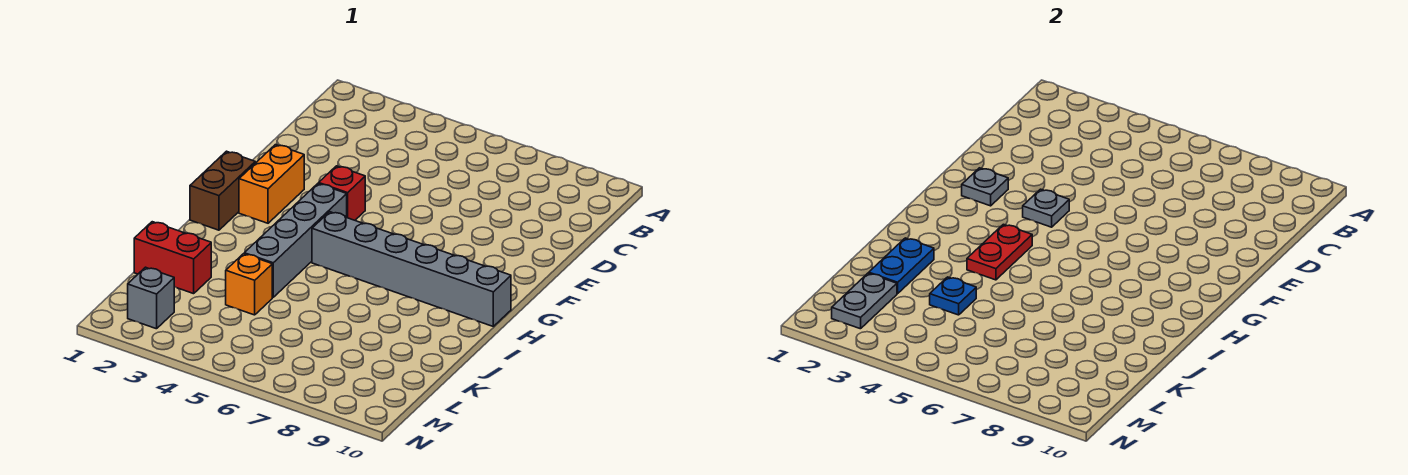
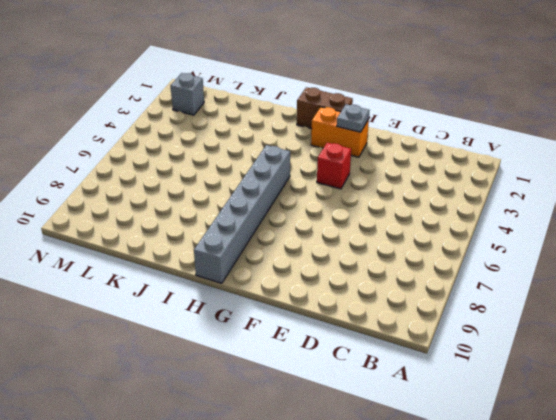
none -> grey brick G4:J4 level 1
none -> red brick K1:K2 level 1
none -> orange brick K4 level 1

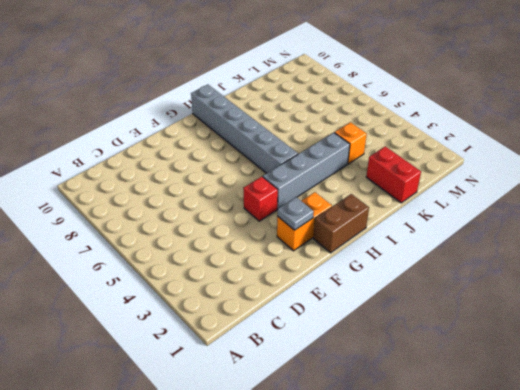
none -> grey brick M2 level 1
none -> grey plate F4 level 2
none -> red plate H4:I4 level 2

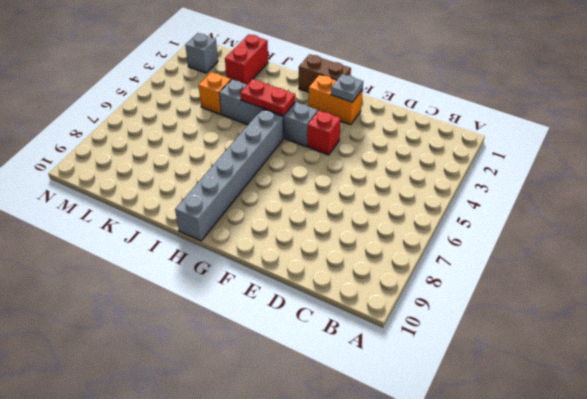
none -> grey plate F4 level 2
none -> blue plate J2:K2 level 2
none -> blue plate K4 level 2

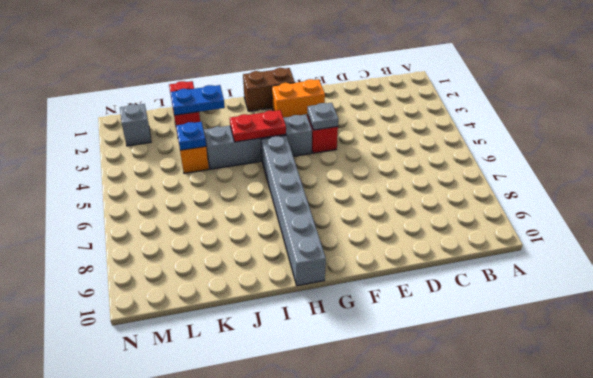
none -> grey plate F2 level 2
none -> grey plate L2:M2 level 2

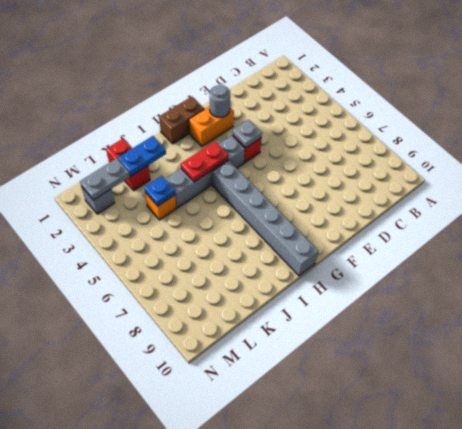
grey round brick F2 level 2 -> grey plate F2 level 2

